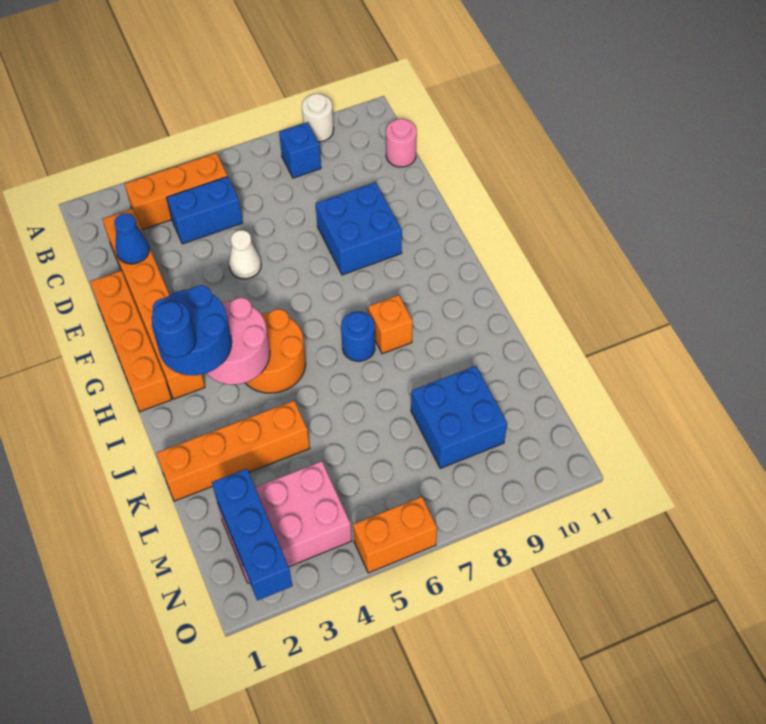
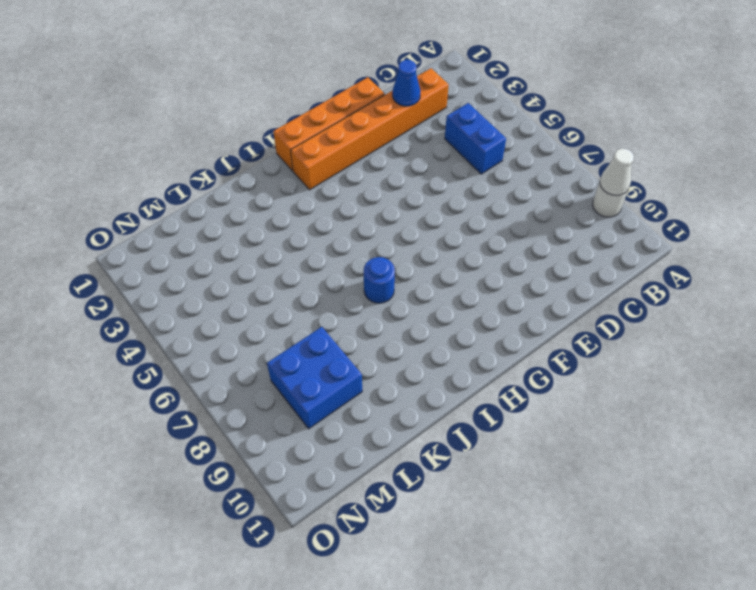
white cone A9 level 2 -> white cone E5 level 1
none -> orange brick B3:B5 level 1
none -> blue brick B8 level 1
none -> pink round brick C11 level 1

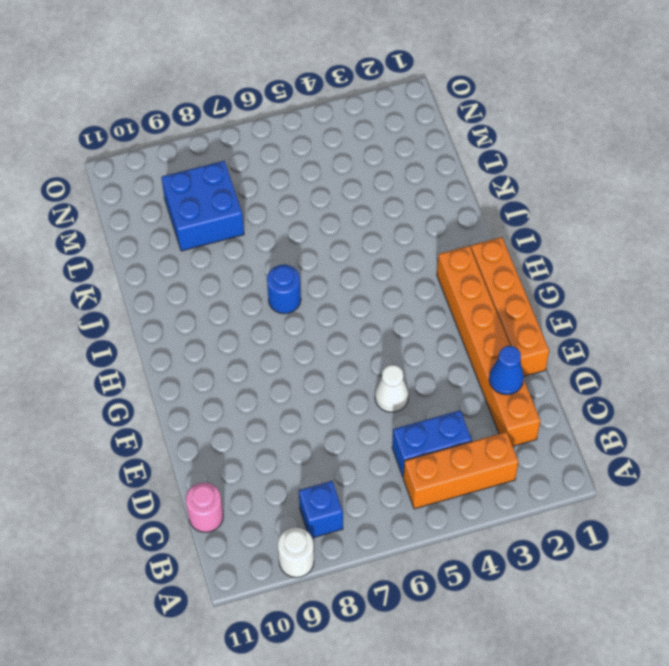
none -> blue brick E8:F9 level 1
none -> orange round brick H4:I5 level 1
none -> orange brick I8 level 1

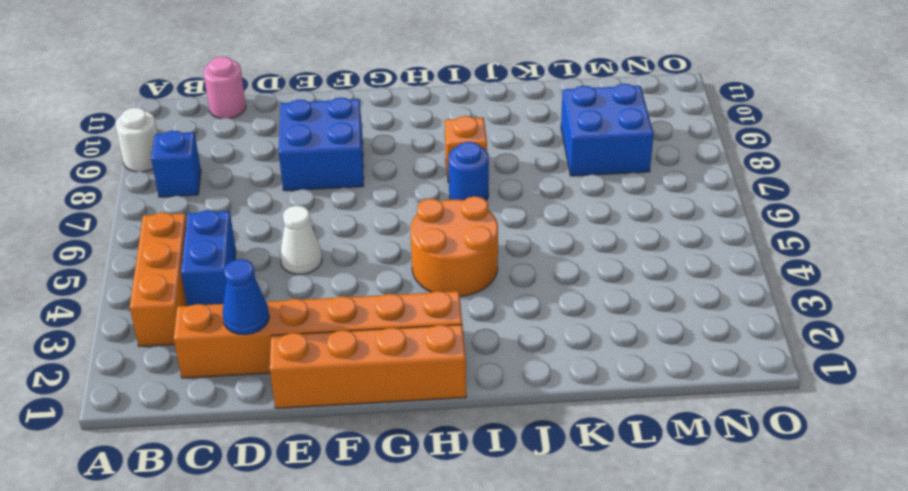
none -> orange brick K1:K4 level 1
none -> pink brick M2:N4 level 1
none -> orange brick O5:O6 level 1

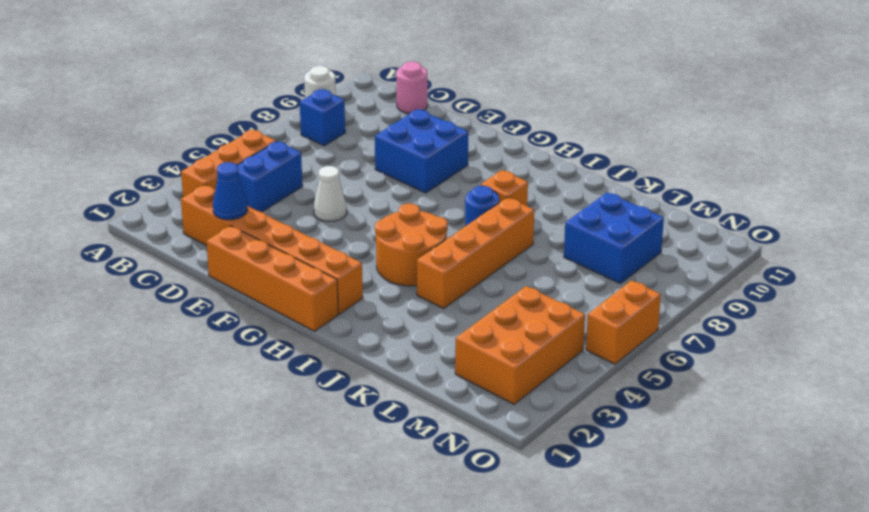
orange brick J4:J7 level 1 -> orange brick K1:K4 level 1
orange brick M2:N4 level 1 -> pink brick M2:N4 level 1
none -> pink round brick H3:I4 level 2
none -> blue brick M2:O2 level 2
none -> blue round brick H2:I3 level 3

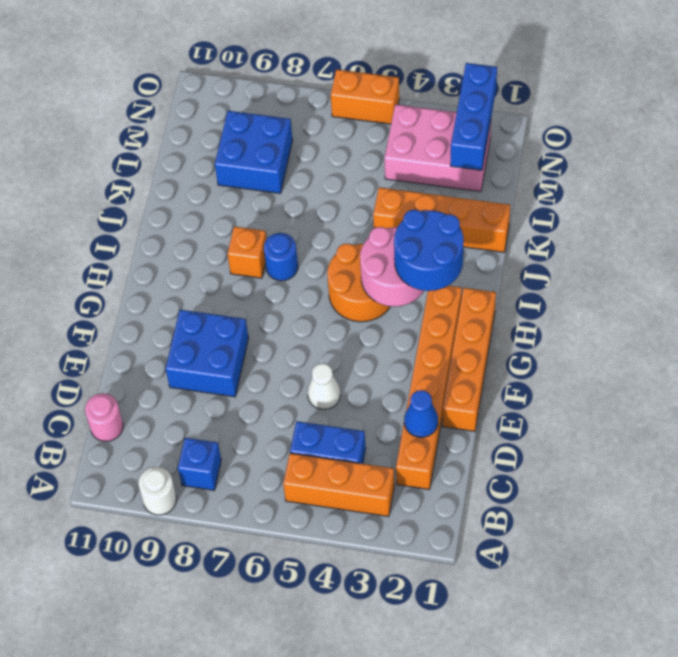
none -> blue round brick I2 level 4

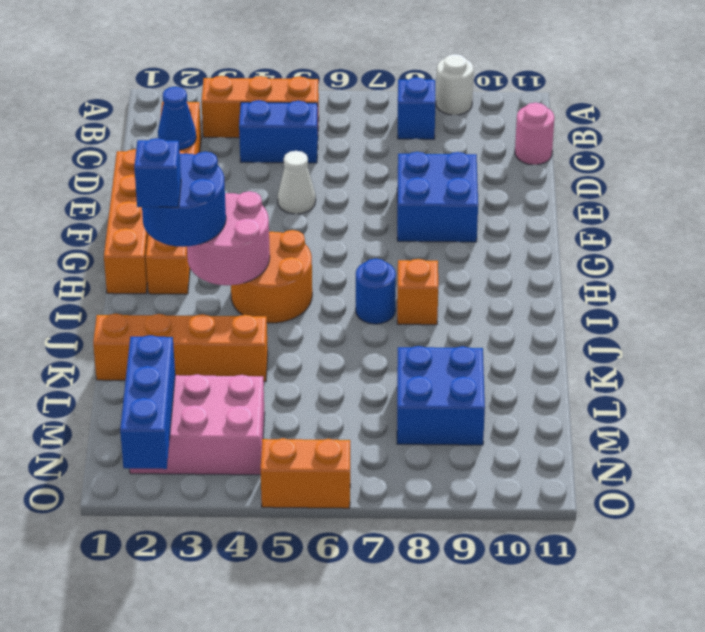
blue brick I2 level 4 -> blue round brick I2 level 4

